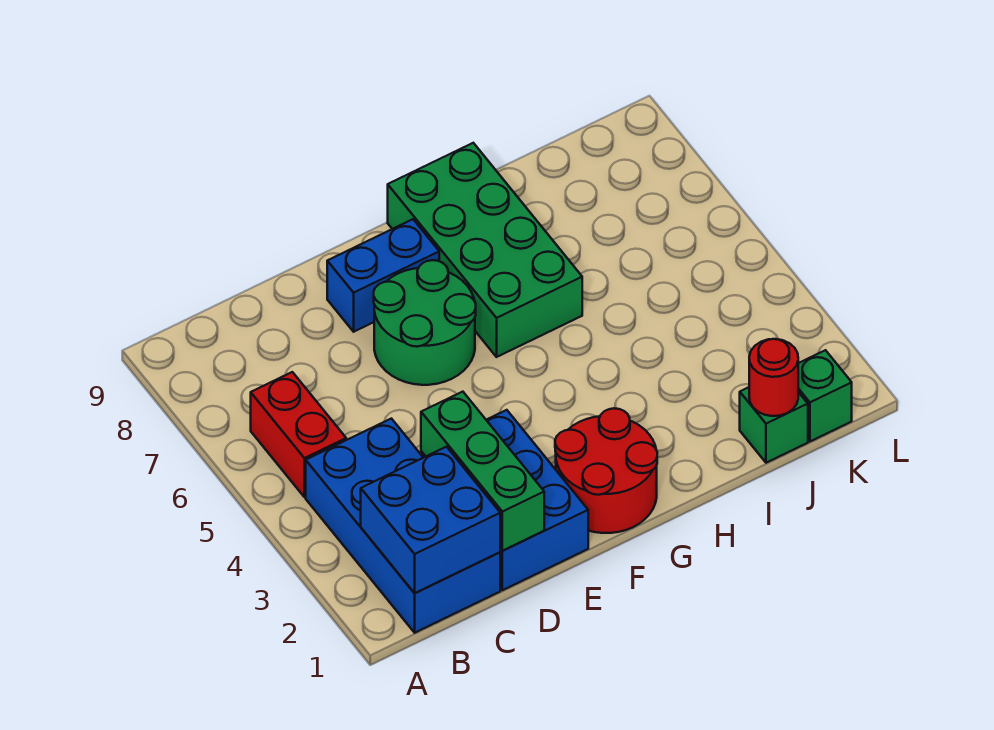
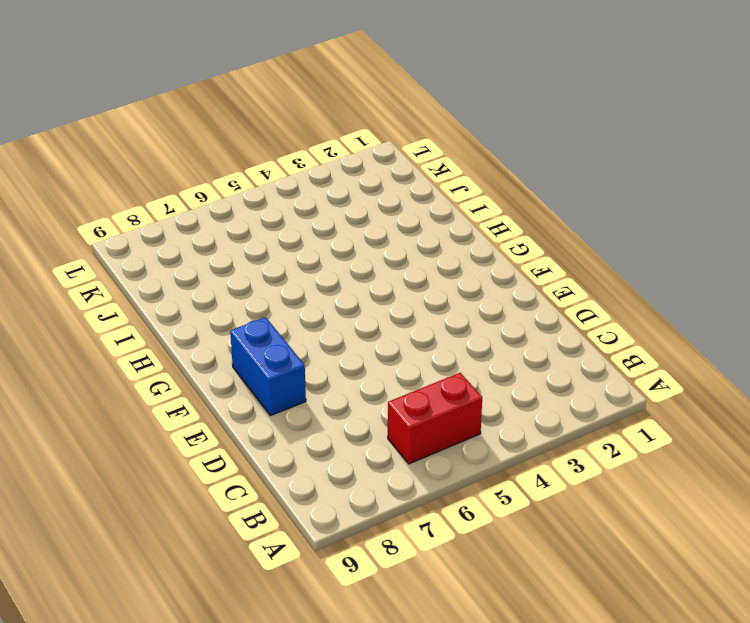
none -> blue brick B1:C4 level 1
none -> blue brick D1:E3 level 1
none -> green round brick E6:F7 level 1

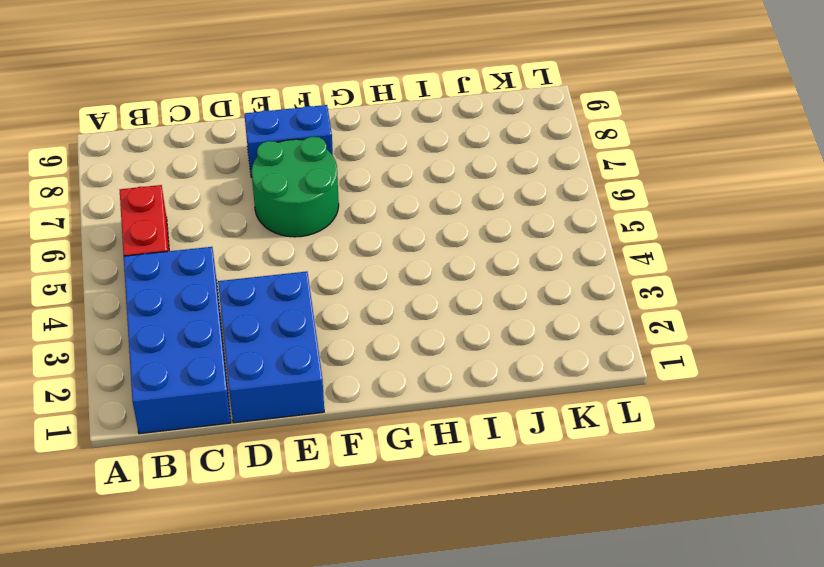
none -> red round brick F1:G2 level 1
none -> green brick G6:H9 level 1
none -> green brick J1 level 1

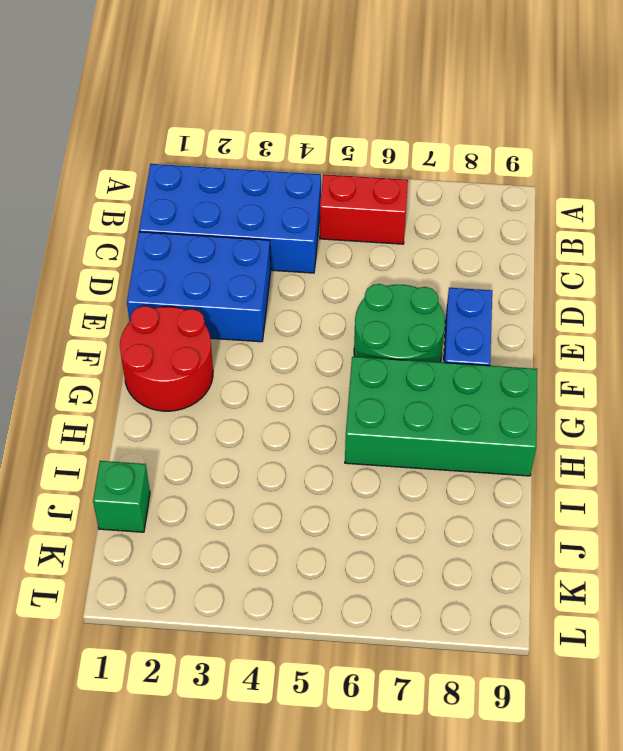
none -> green brick K1 level 1
none -> blue brick B1:C2 level 2
none -> green brick D1:D3 level 2

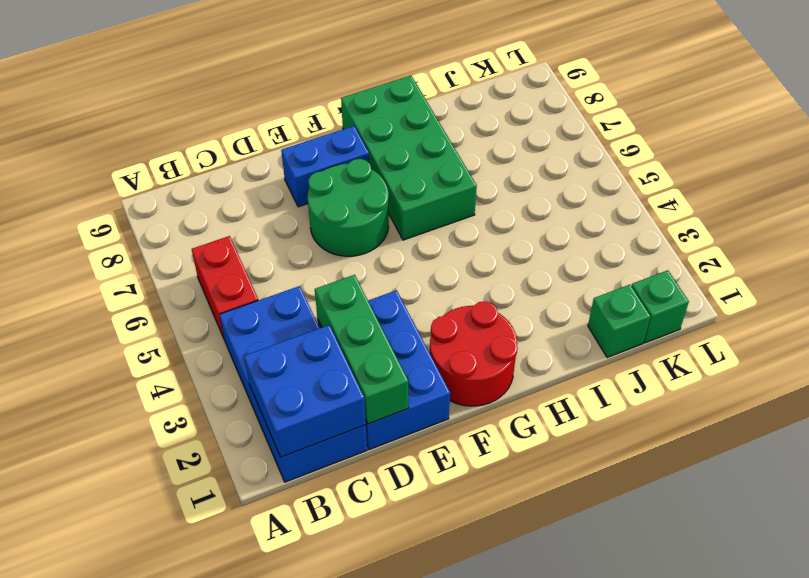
none -> red round brick J1 level 2

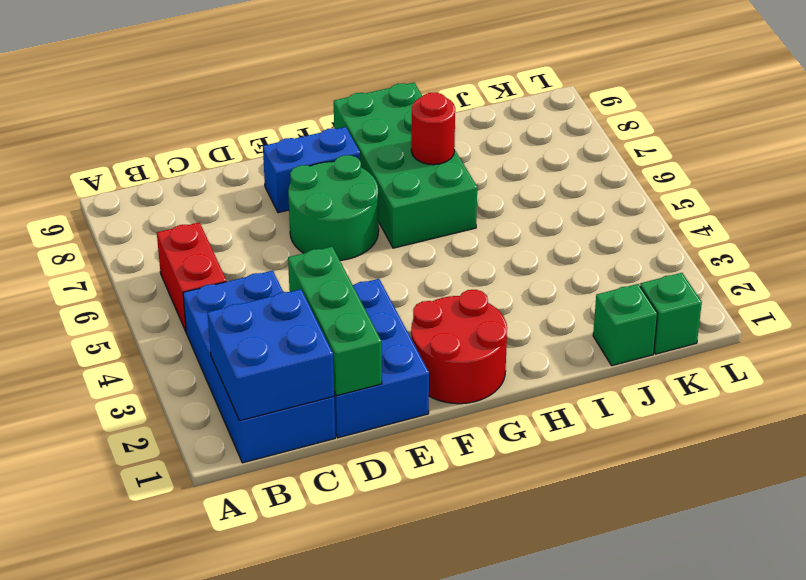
red round brick H7 level 2 -> red round brick J1 level 2

